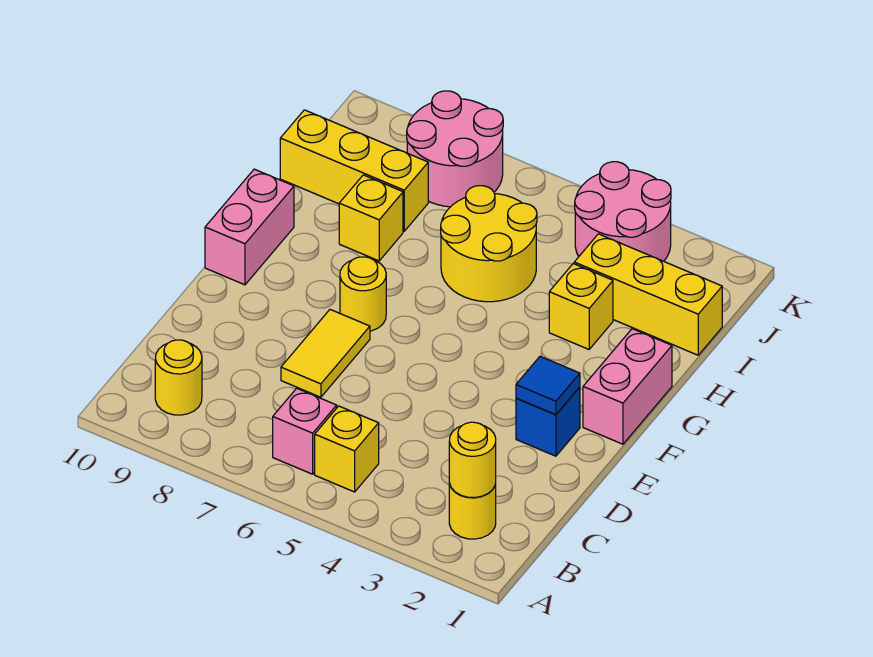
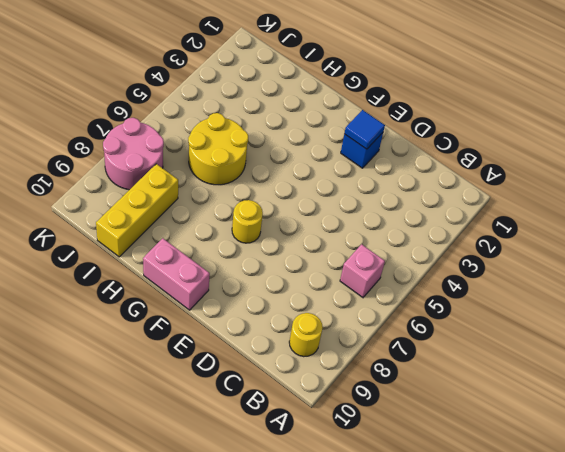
none -> yellow round brick B2 level 1
none -> yellow brick B5 level 1
none -> yellow tile D7:E7 level 1

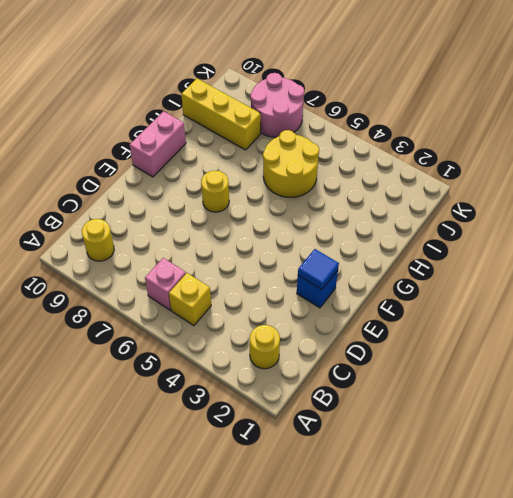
none -> yellow tile D7:E7 level 1
none -> pink brick F1:G1 level 1
none -> yellow brick H3 level 1

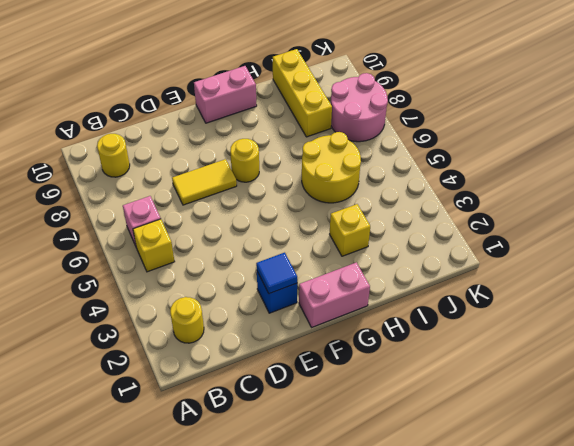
none -> yellow brick H8 level 1
none -> yellow brick I1:I3 level 1
none -> pink round brick J3:K4 level 1

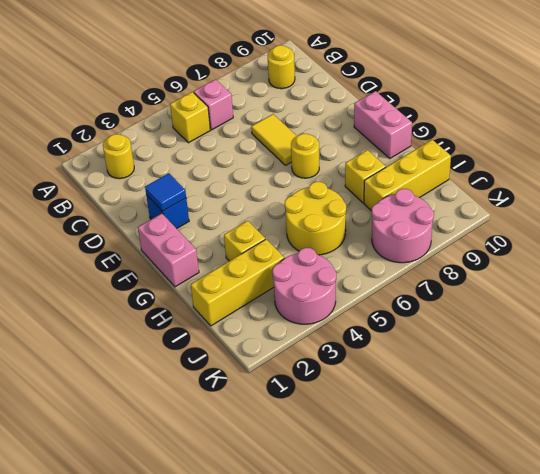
none -> yellow round brick B2 level 2

